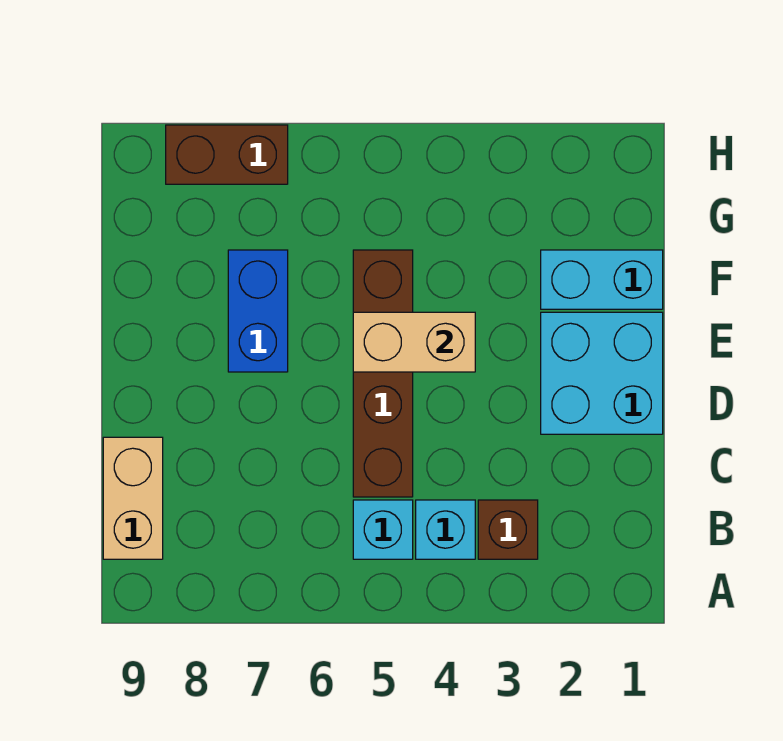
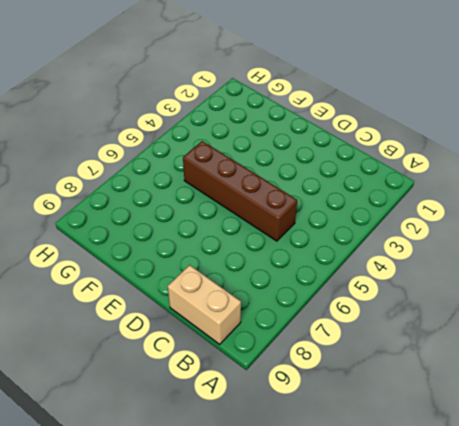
none -> brown brick B3 level 1
none -> cyan brick B4 level 1

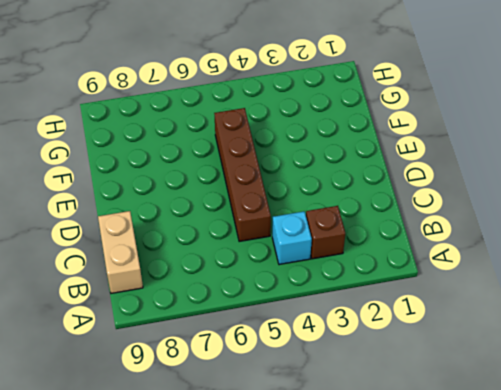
none -> cyan brick B5 level 1
none -> cyan brick D1:E2 level 1

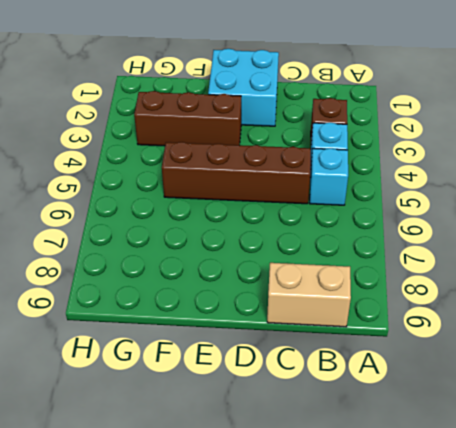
brown brick E3:G3 level 1 -> none
none -> blue brick E7:F7 level 1
none -> cyan brick F1:F2 level 1

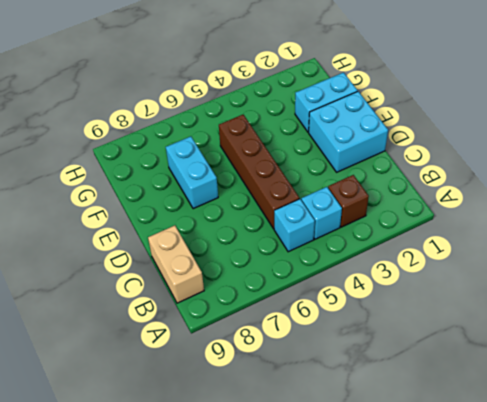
cyan brick E7:F7 level 1 -> blue brick E7:F7 level 1
none -> brown brick H7:H8 level 1
none -> tan brick E4:E5 level 2

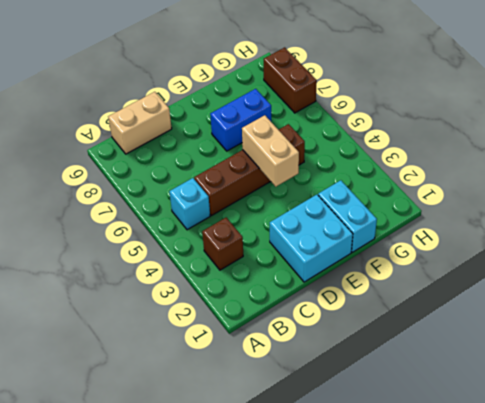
none -> cyan brick B4 level 1

